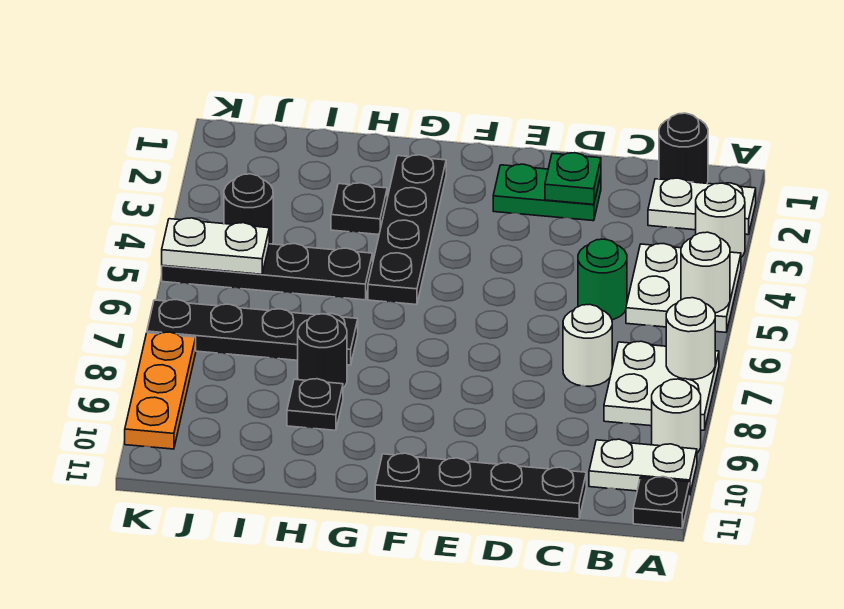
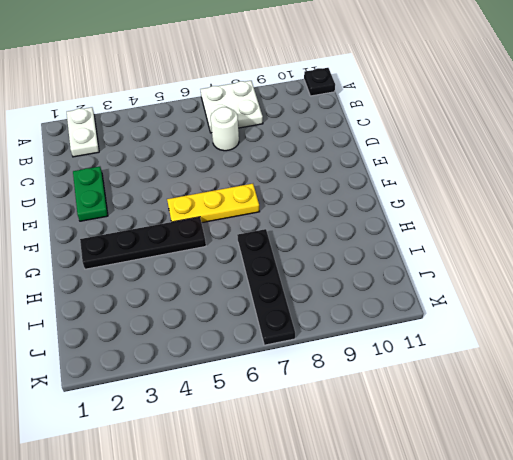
yellow plate F5:F7 level 1 -> none
none -> white round brick A3 level 1
none -> white plate A4:B5 level 1
none -> white round brick A9 level 1

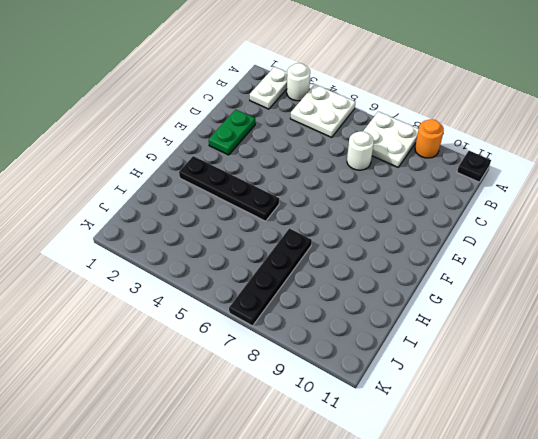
orange round brick A9 level 1 -> white round brick A9 level 1
none -> white plate A10:B10 level 1
none -> black round brick B1 level 1
none -> green round brick C5 level 1

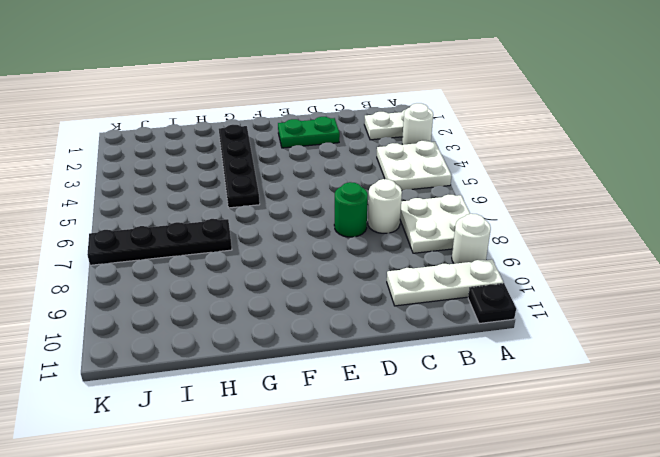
white plate A10:C10 level 1 -> white plate A10:B10 level 1
green round brick D7 level 1 -> green round brick C5 level 1
none -> black round brick B1 level 1
none -> black plate C11:F11 level 1
none -> black plate H3 level 1

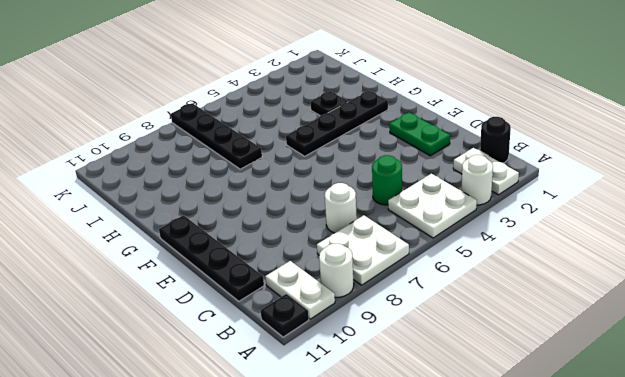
none -> black plate H5:K5 level 1
none -> black round brick H8 level 1
none -> black plate H9 level 1

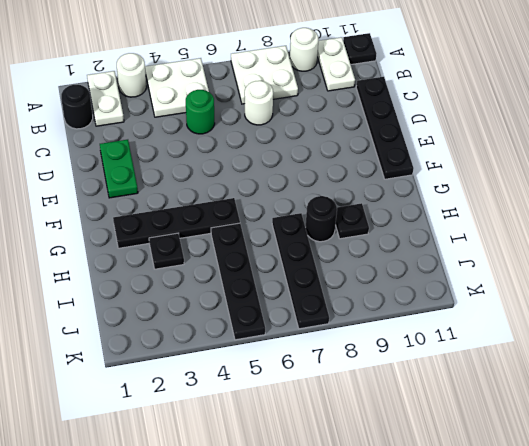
none -> black round brick J4 level 1
none -> orange plate K8:K10 level 1
none -> white round brick A5 level 2

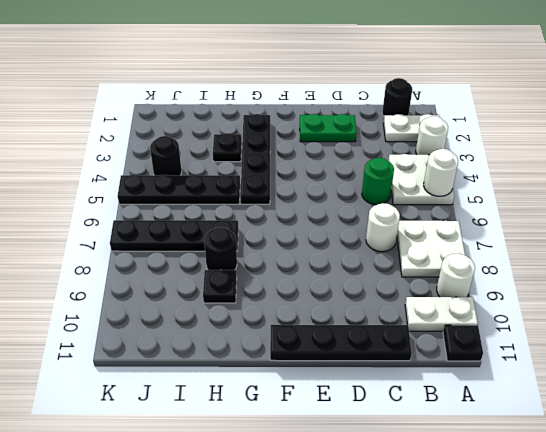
none -> orange plate K8:K10 level 1
none -> white round brick A7 level 2
none -> green plate D2 level 2

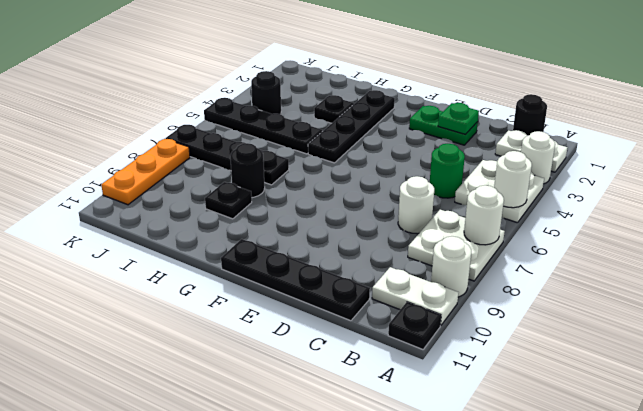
none -> white plate J5:K5 level 2

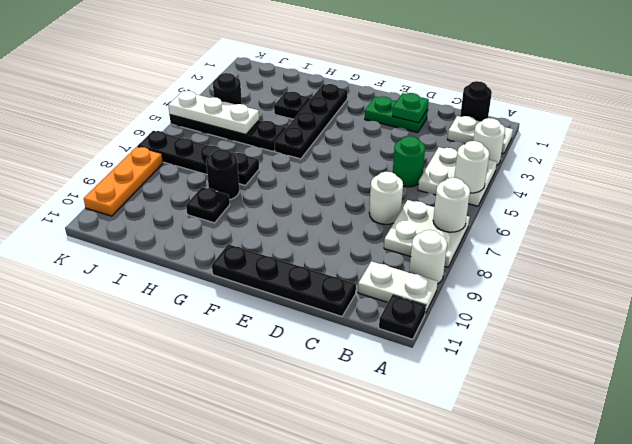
white plate I5:K5 level 2 -> white plate J5:K5 level 2

